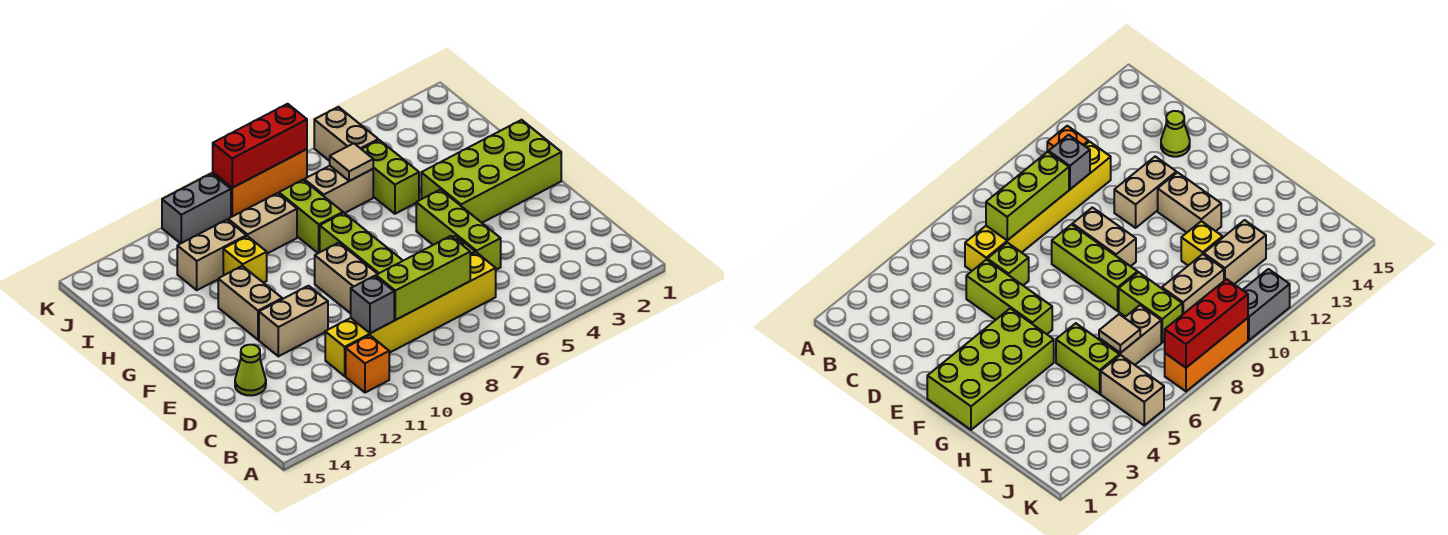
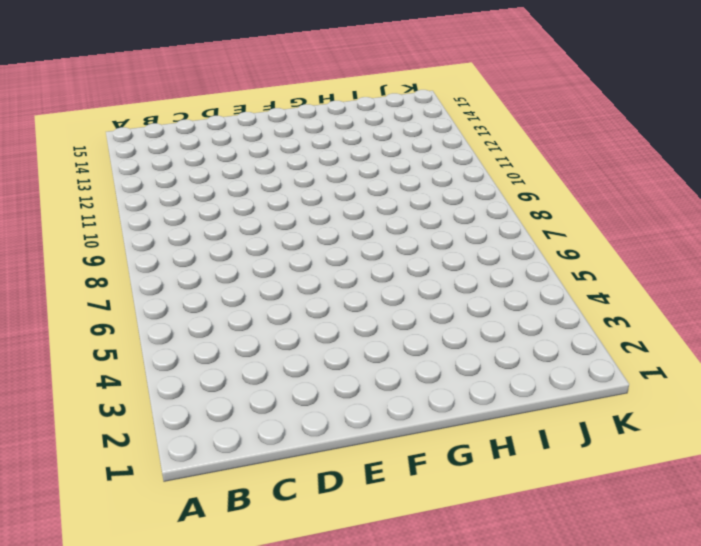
none -> orange brick B11 level 1
none -> yellow brick C6:C11 level 1
none -> lime brick D5:F5 level 1

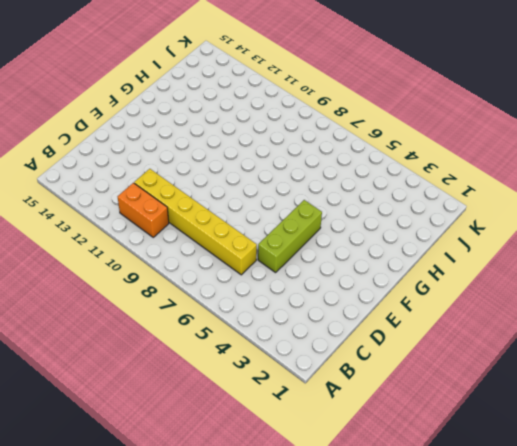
orange brick B10:B11 level 1 -> orange brick B11 level 1
none -> lime brick D6 level 1
none -> lime cone D14 level 1
none -> lime brick E8:G8 level 1

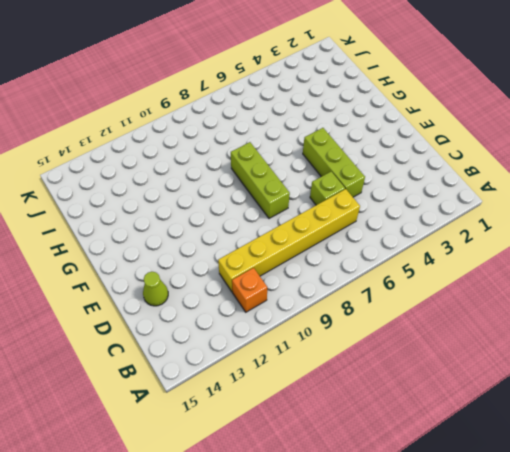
none -> tan brick E9:F9 level 1
none -> tan brick E11:E12 level 1
none -> lime brick F1:G4 level 1

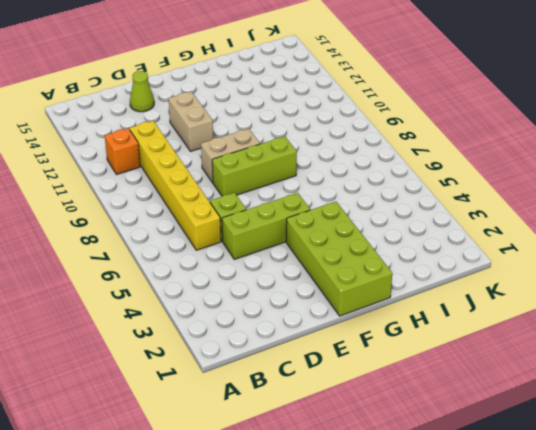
none -> tan brick F12:G12 level 1
none -> lime brick H5:I5 level 1
none -> lime brick H8:I8 level 1

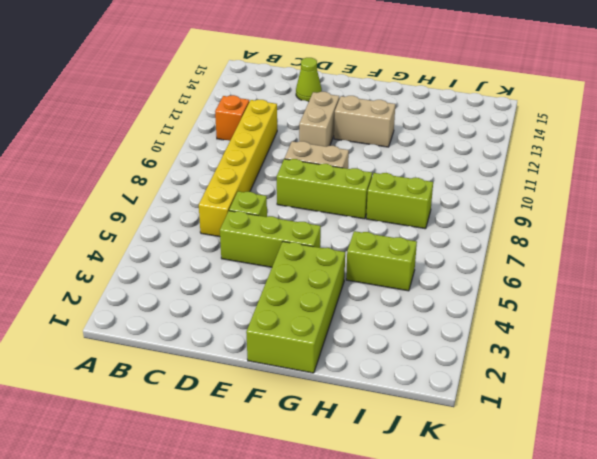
none -> yellow brick H11 level 1
none -> tan brick I6:I7 level 1
none -> tan brick I9:I10 level 1

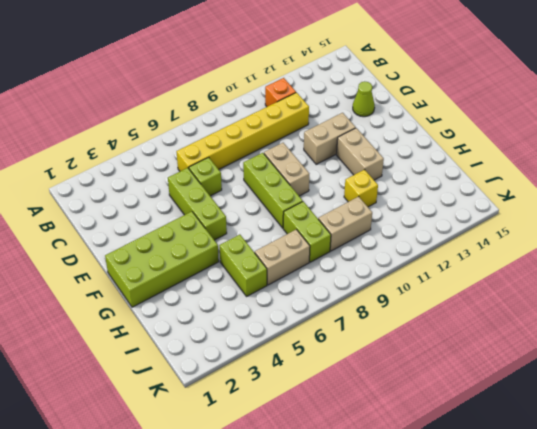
none -> tan brick I11:I12 level 1
none -> tan brick J5:K5 level 1
none -> orange brick K7:K9 level 1

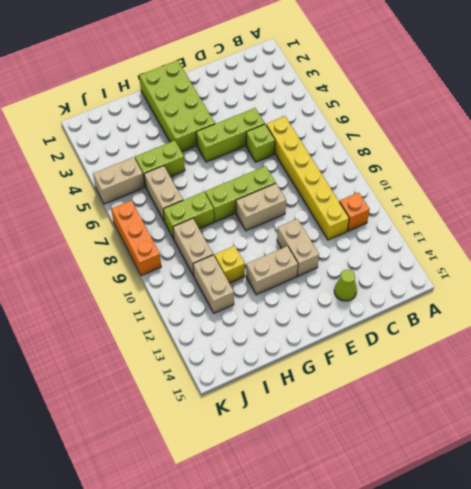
none -> grey brick K10:K11 level 1
none -> lime brick C7:C9 level 2
none -> grey brick C10 level 2

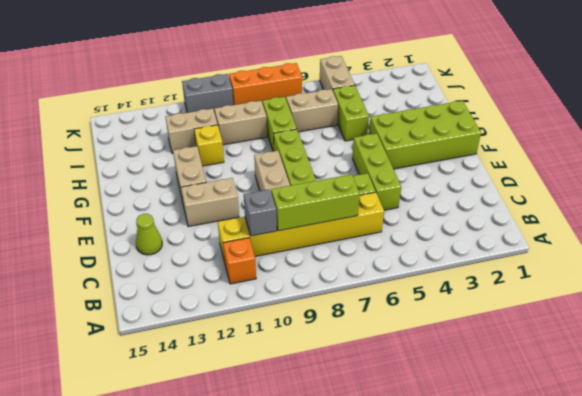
none -> tan tile I6 level 2
none -> red brick K7:K9 level 2

